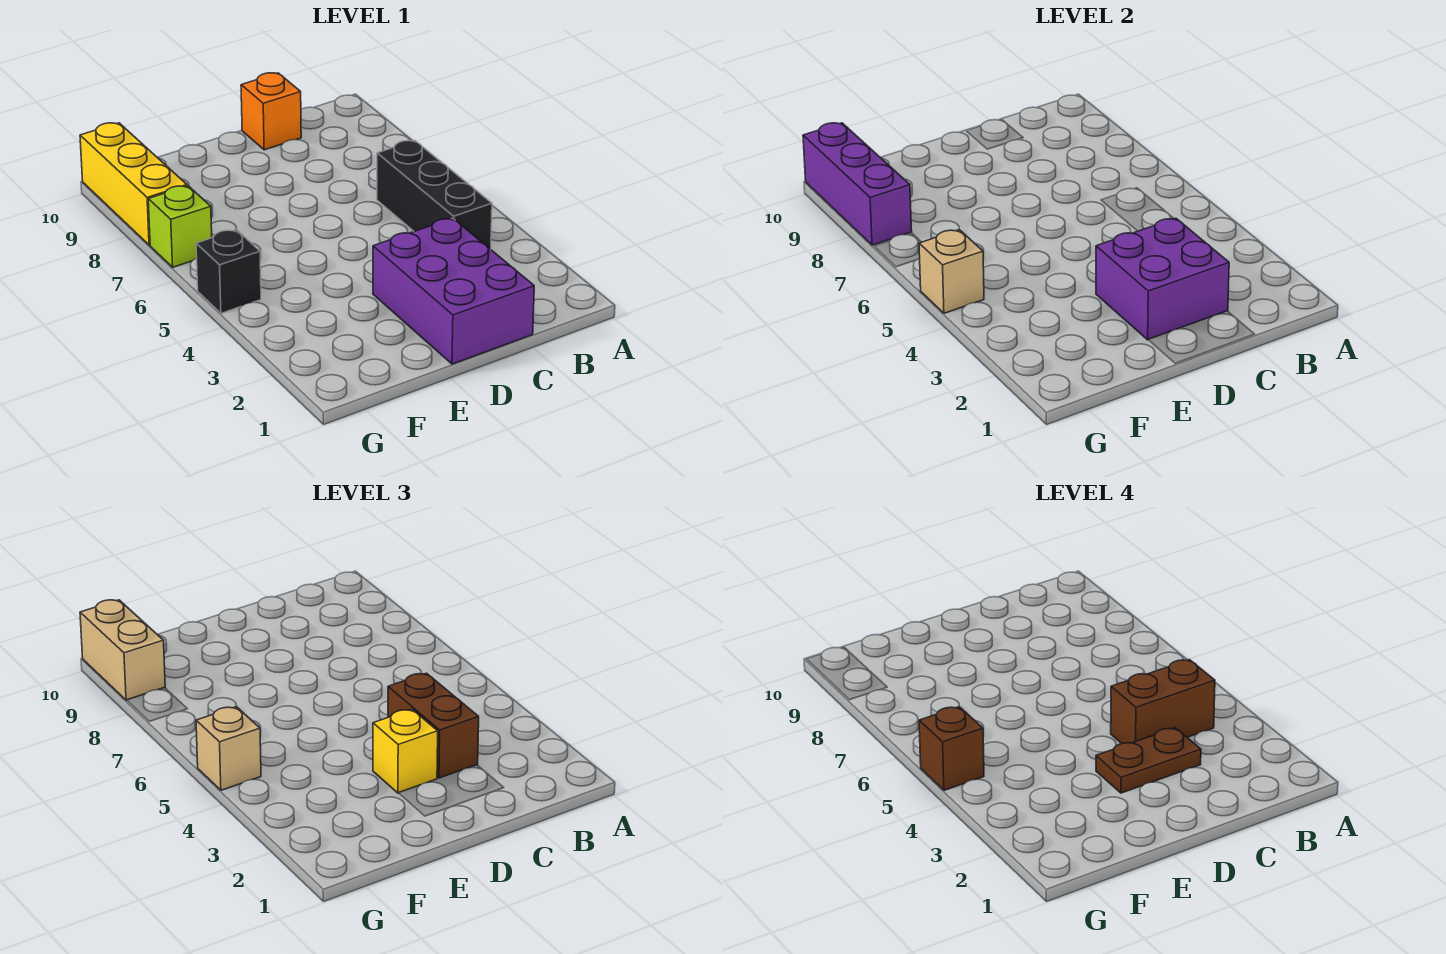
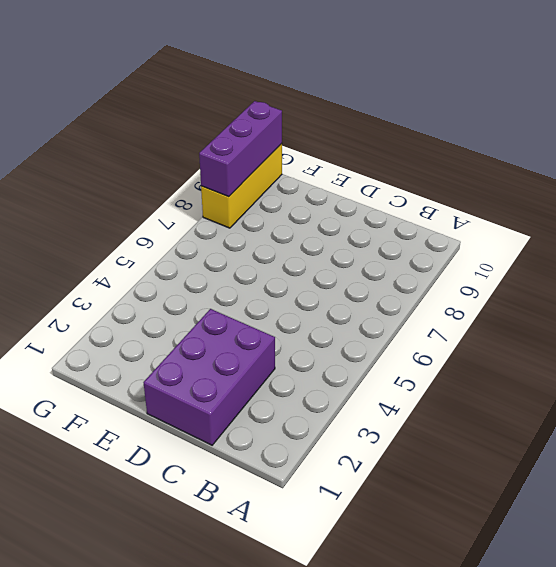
none -> black brick B4:B6 level 1
none -> orange brick C10 level 1
none -> black brick G5 level 1

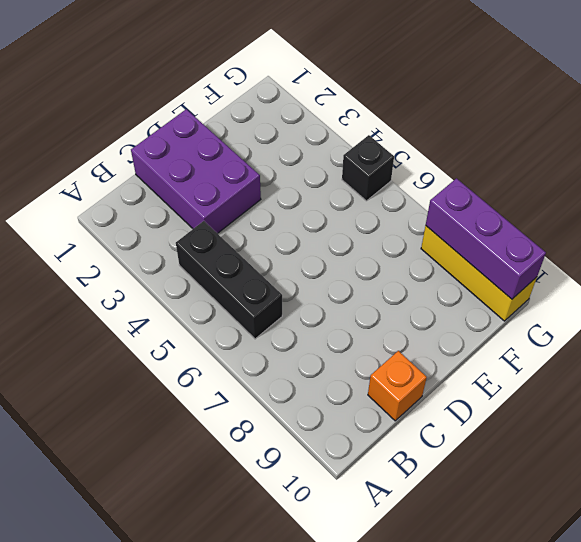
none -> lime brick G7 level 1
none -> purple brick C2:D3 level 2
none -> tan brick G5 level 2

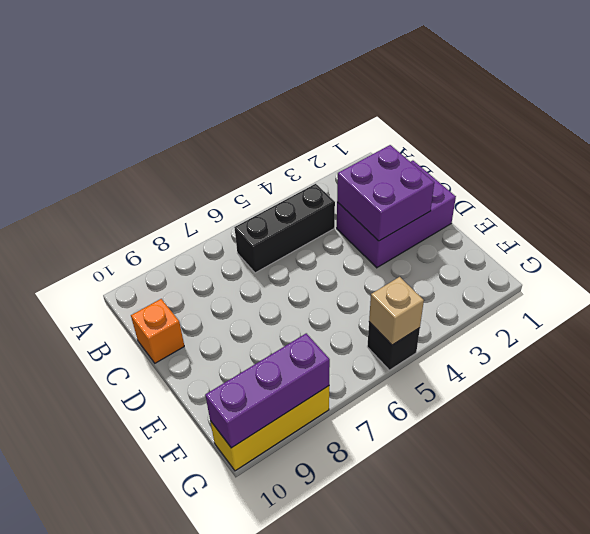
none -> lime brick G7 level 1
none -> brown brick C3:C4 level 3
none -> yellow brick D3 level 3

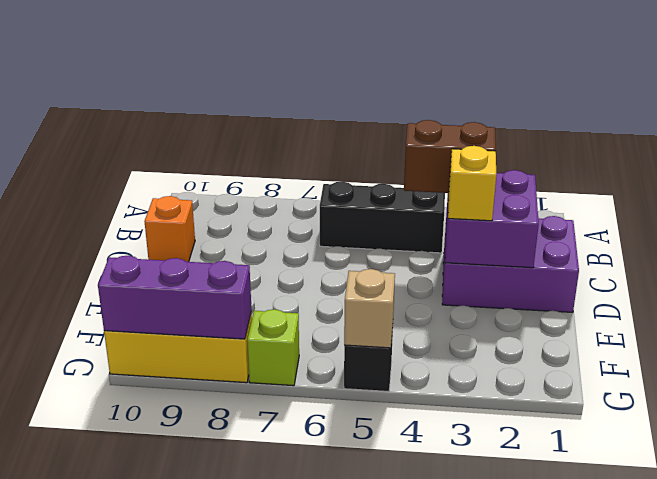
none -> tan brick G5 level 3
none -> tan brick G9:G10 level 3
none -> brown brick B4:C4 level 4

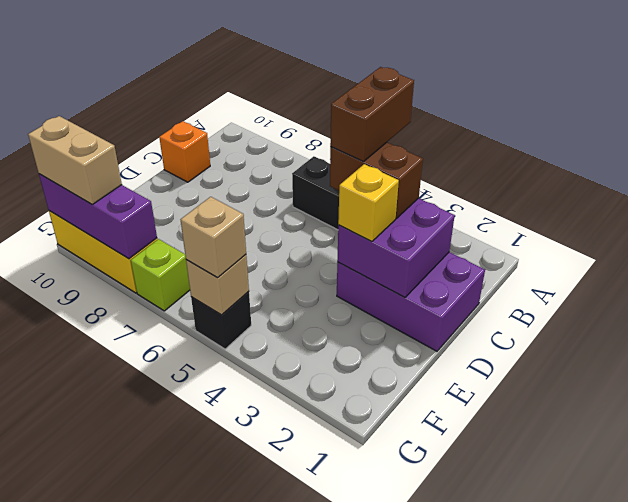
none -> brown plate C3:D3 level 4
none -> brown brick G5 level 4

